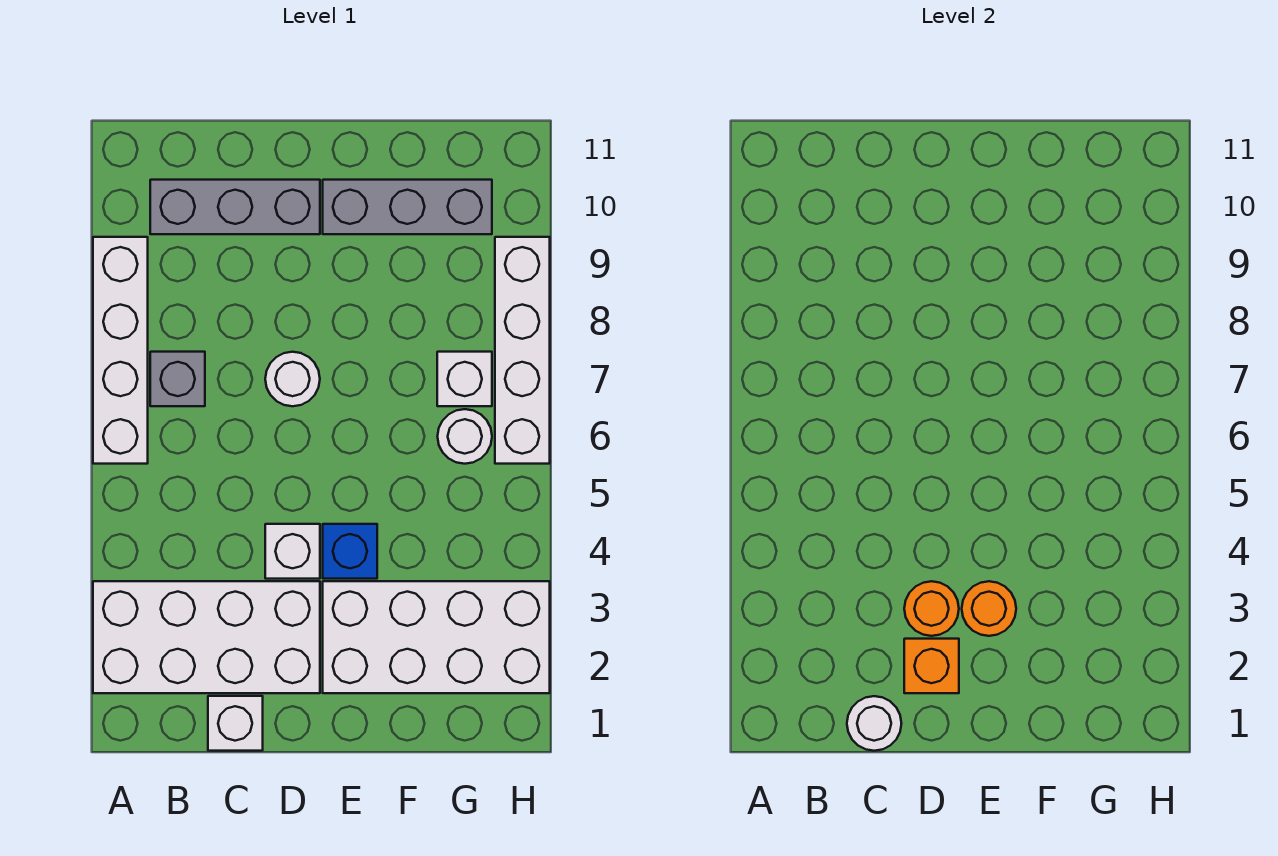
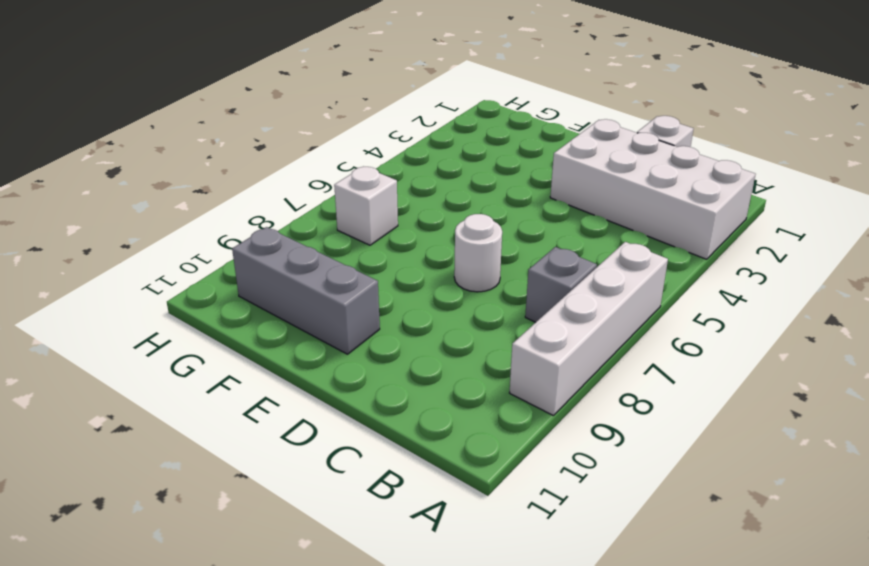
none -> grey brick B10:D10 level 1
none -> white brick D4 level 1
none -> white brick E2:H3 level 1

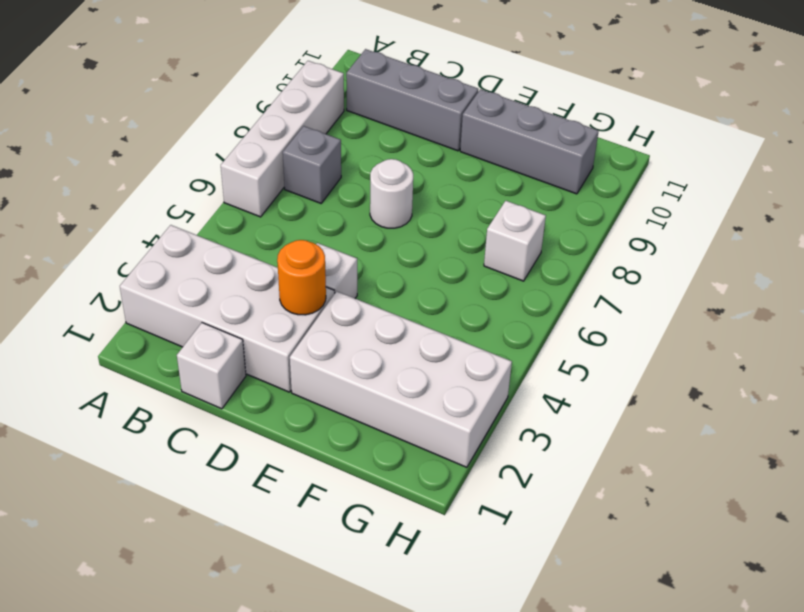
none -> blue brick E4 level 1
none -> white round brick G6 level 1
none -> white brick H6:H9 level 1

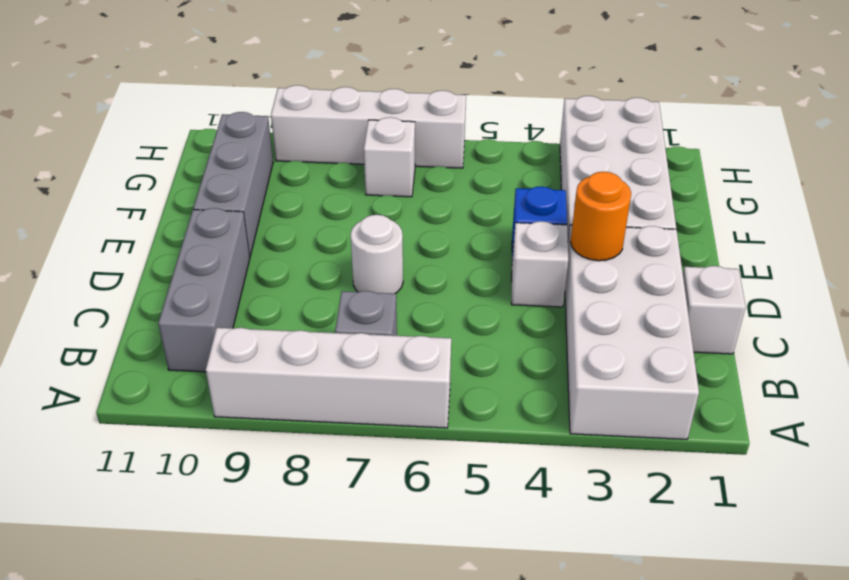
none -> white round brick G6 level 1
none -> white round brick C1 level 2
none -> orange brick D2 level 2

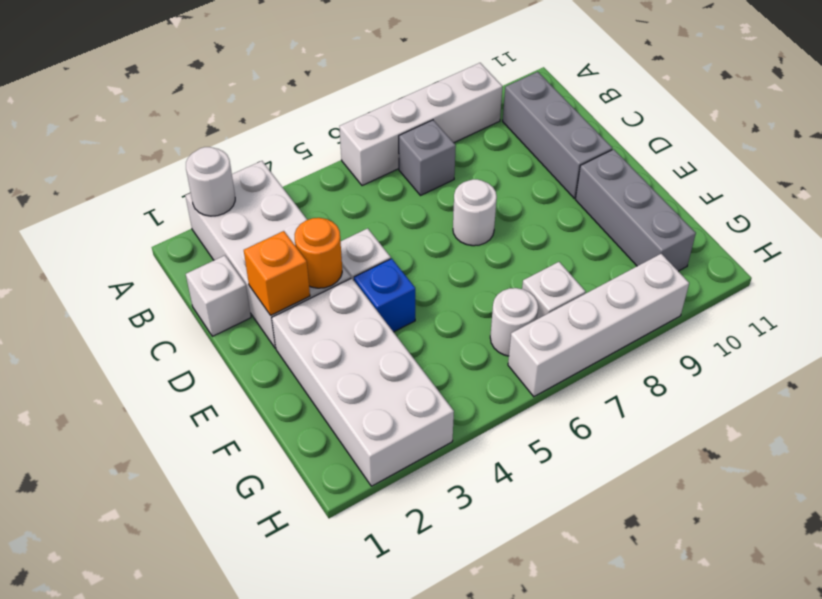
white round brick A2 level 2 -> white round brick C1 level 2
none -> orange round brick E3 level 2

